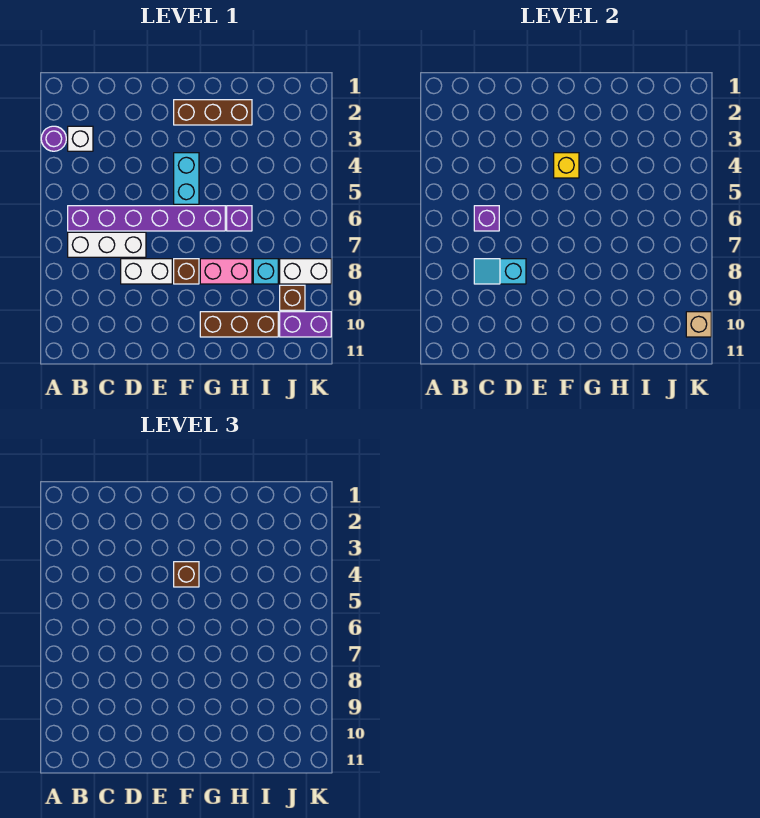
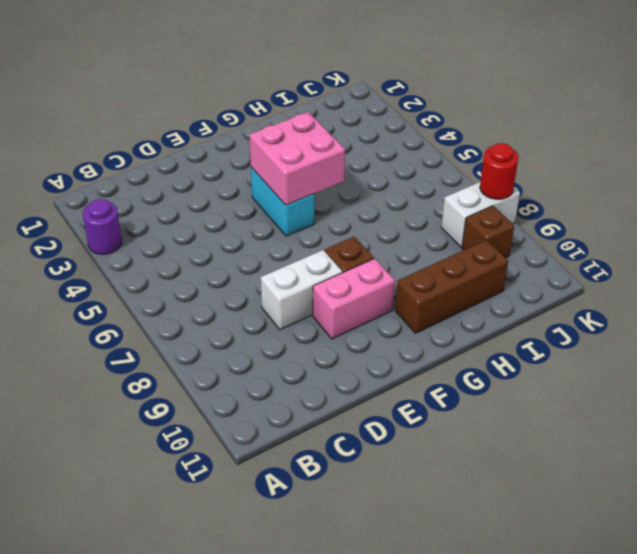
pink brick E9:F9 level 1 -> pink brick G8:H8 level 1
pink brick F4:G5 level 2 -> yellow brick F4 level 2
red round brick K8 level 2 -> none
none -> white brick B3 level 1
none -> purple brick B6:G6 level 1
none -> white brick B7:D7 level 1

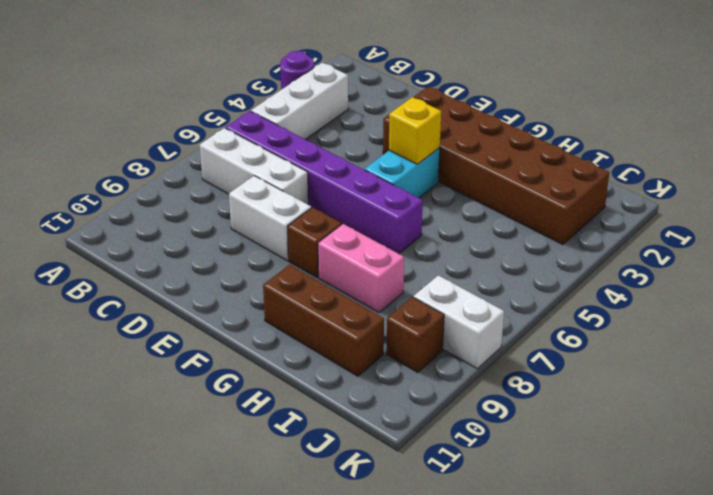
white brick B3:B5 level 1 -> white brick B3 level 1
brown brick E2:J3 level 1 -> brown brick F2:H2 level 1
none -> purple brick H6 level 1
none -> cyan brick I8 level 1
none -> purple brick J10:K10 level 1

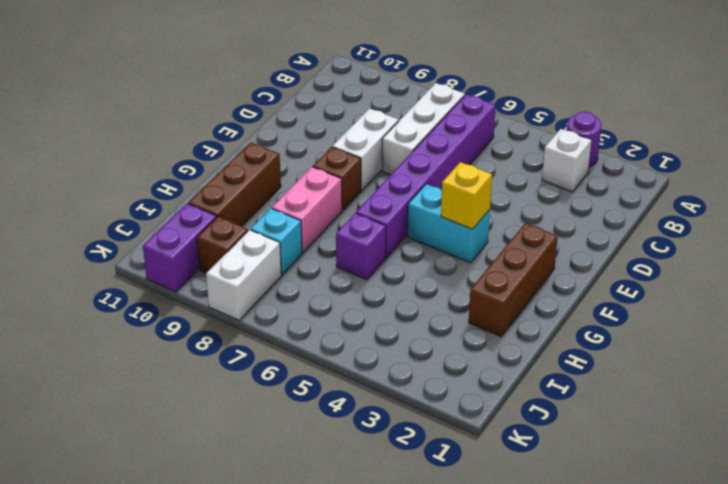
none -> purple brick C6 level 2
none -> cyan slope C8:D8 level 2 top D
none -> tan brick K10 level 2

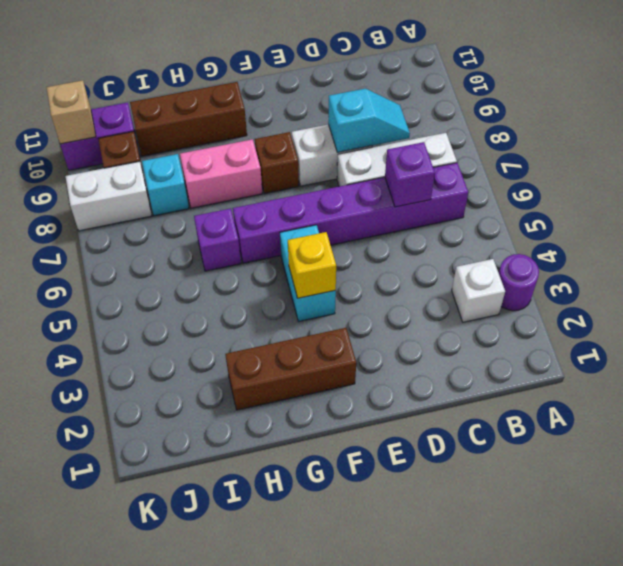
none -> brown brick F4 level 3

